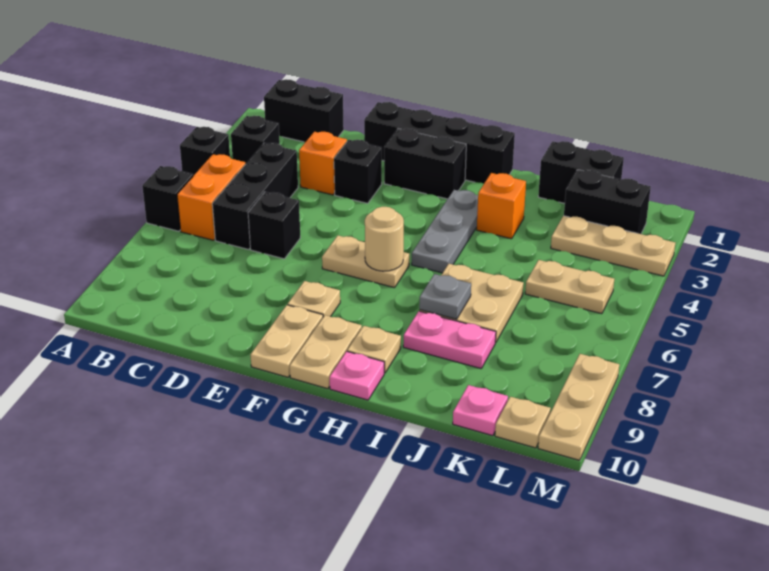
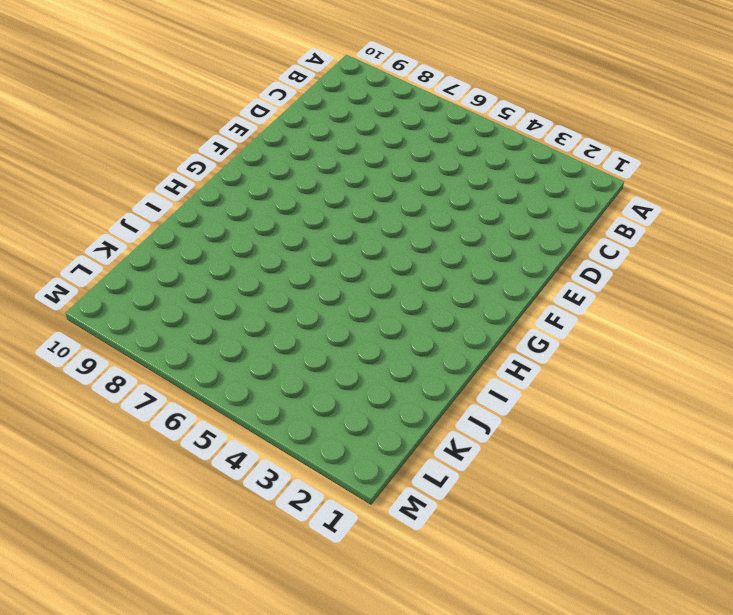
none -> black brick A4 level 1
none -> black brick A6 level 1
none -> black brick B1:C1 level 1
none -> black brick B3 level 1

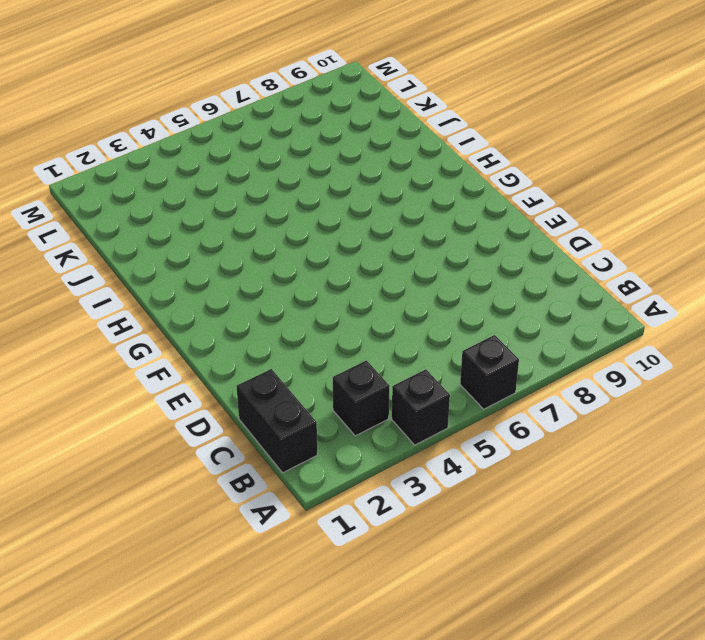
none -> orange brick B5:B6 level 1
none -> black brick C4:C6 level 1
none -> orange brick D3 level 1
none -> black brick D6 level 1

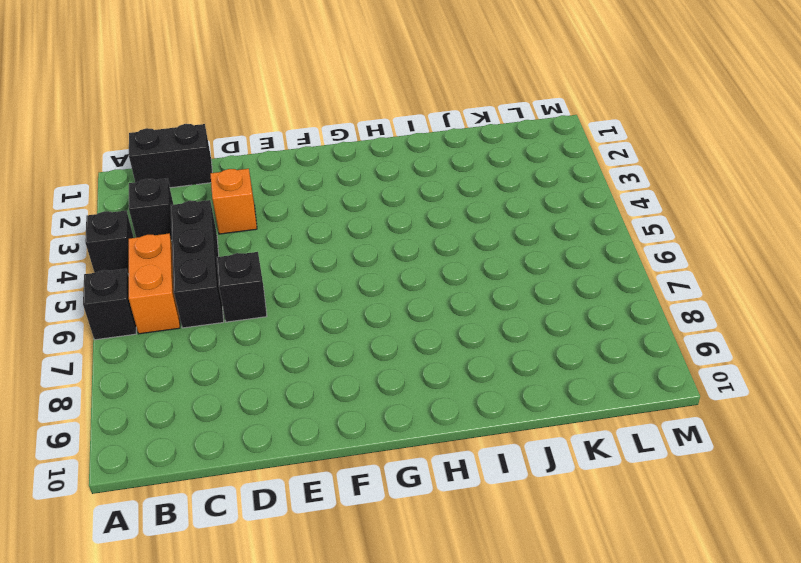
none -> black brick E1:H1 level 1
none -> black brick E3 level 1
none -> black brick F2:G2 level 1
none -> tan plate F6:G6 level 1

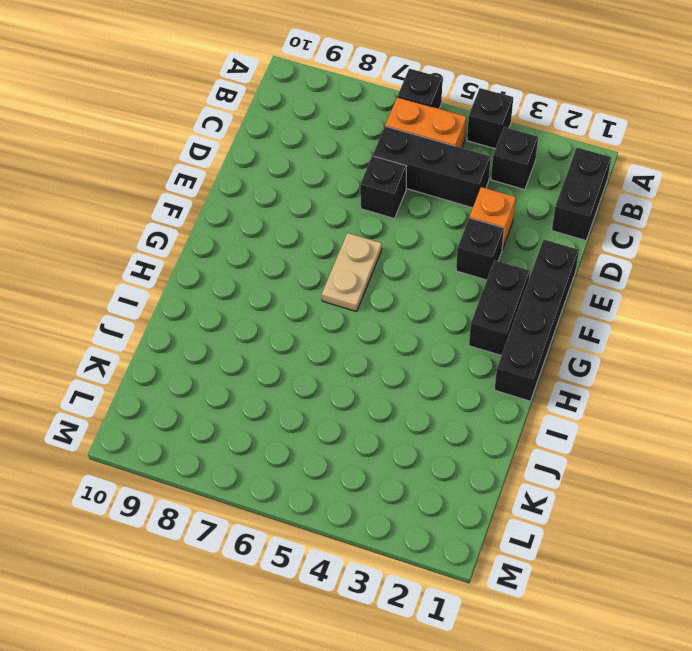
none -> tan plate F8 level 1
none -> tan plate F9:F10 level 1
none -> tan plate G9:G10 level 1
none -> grey plate H3:H5 level 1

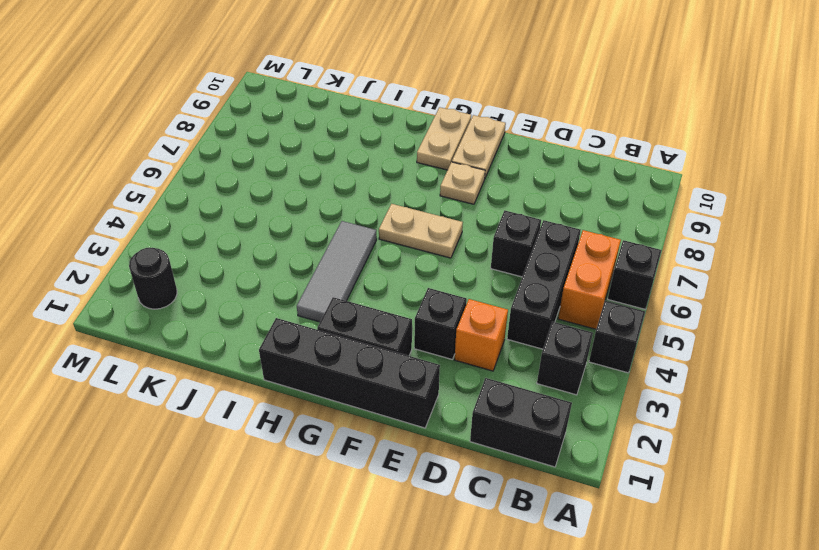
grey tile H3:H5 level 1 -> grey plate H3:H5 level 1
black round brick L2 level 1 -> black brick K2:L2 level 1
none -> tan plate H9 level 1
none -> pink plate H10 level 1
none -> orange brick I3 level 1
none -> tan plate I6:J7 level 1

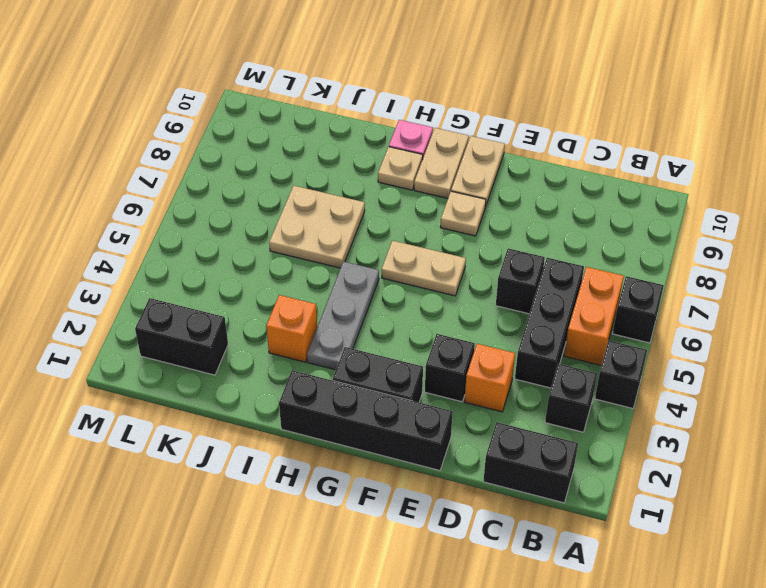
none -> pink plate I8:J8 level 1
none -> black brick J1:K1 level 1
none -> tan plate K3:M3 level 1
none -> tan plate K5:L5 level 1

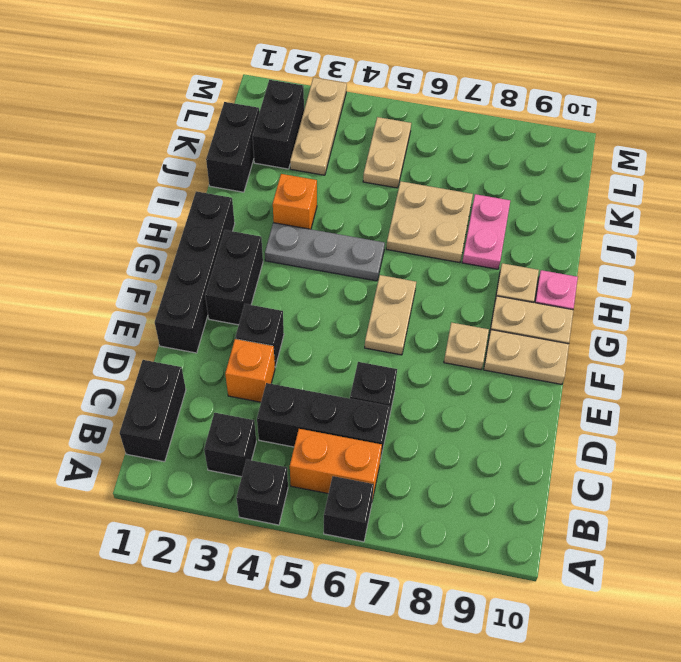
none -> pink plate K10 level 1
none -> tan plate L10 level 1
none -> tan plate M8:M10 level 1
none -> tan round brick G6 level 2

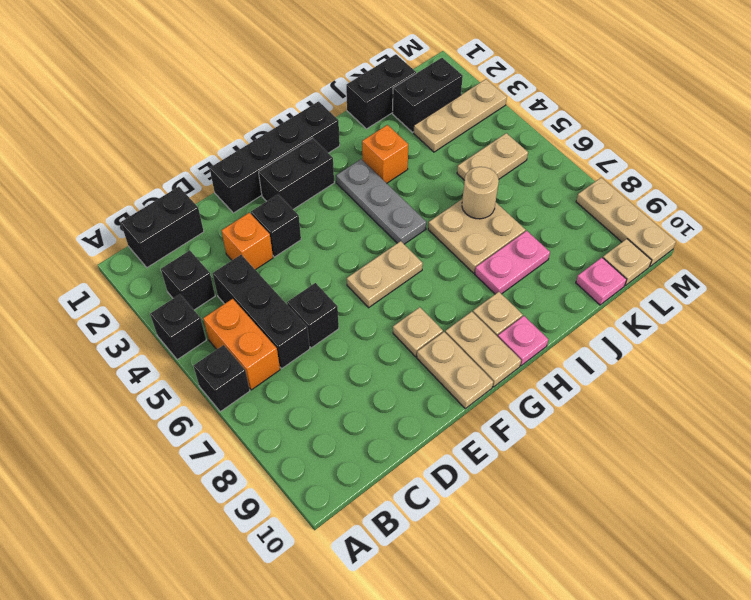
tan round brick J6 level 2 -> tan round brick G6 level 2
none -> grey plate I7 level 2

